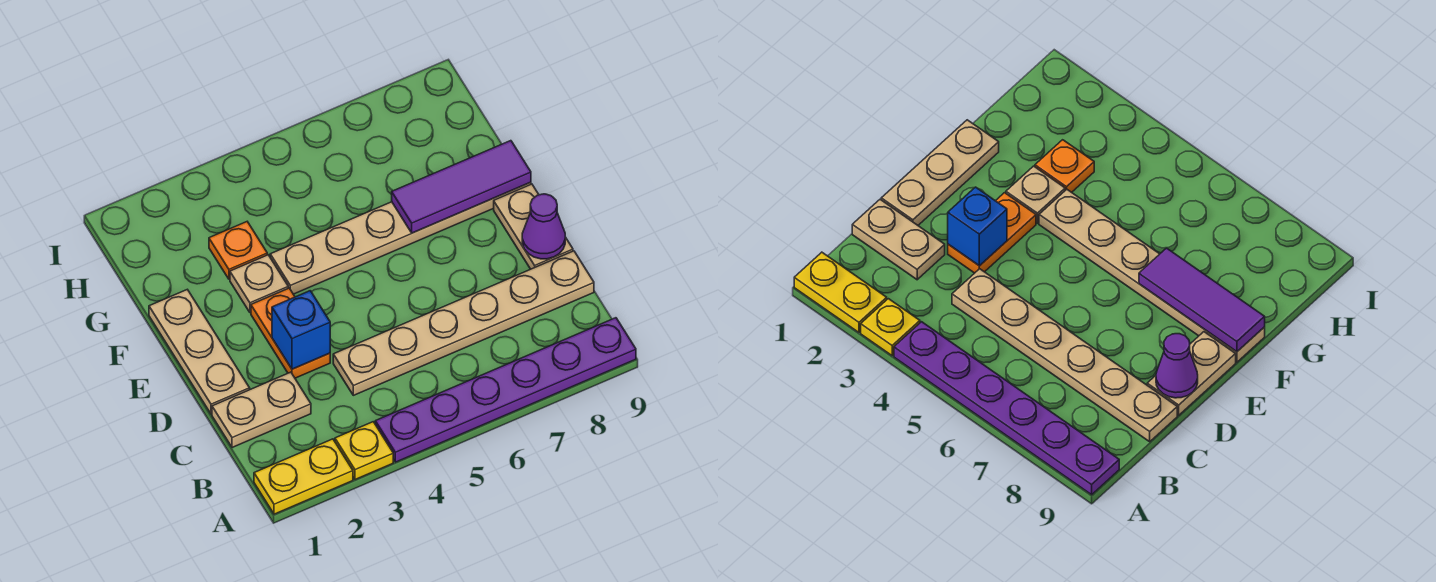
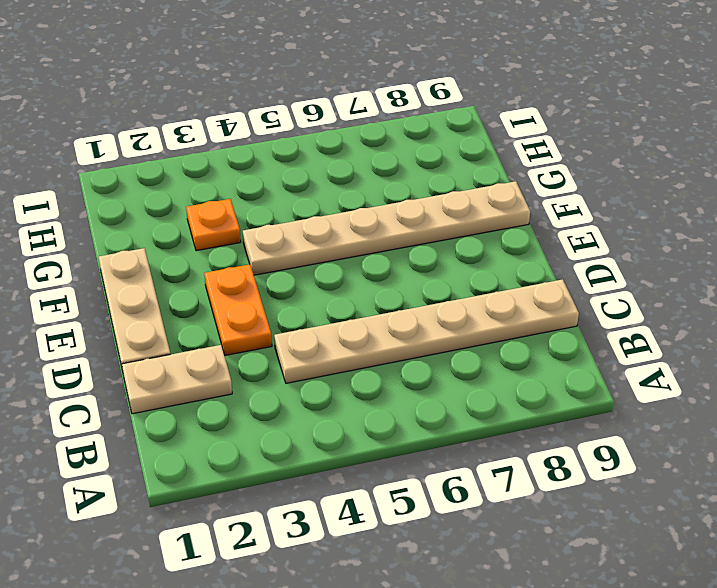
none -> yellow plate A1:A2 level 1
none -> yellow plate A3 level 1
none -> purple plate A4:A9 level 1

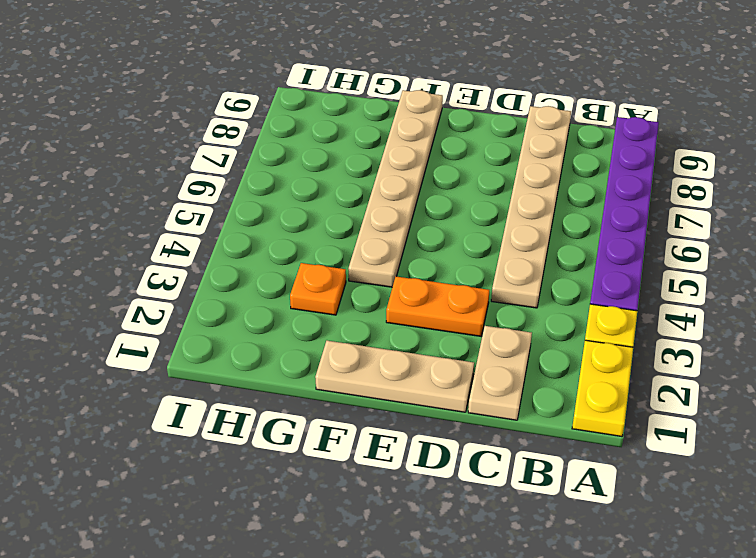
none -> tan plate D9:E9 level 1
none -> tan plate F3 level 1
none -> blue brick D3 level 2

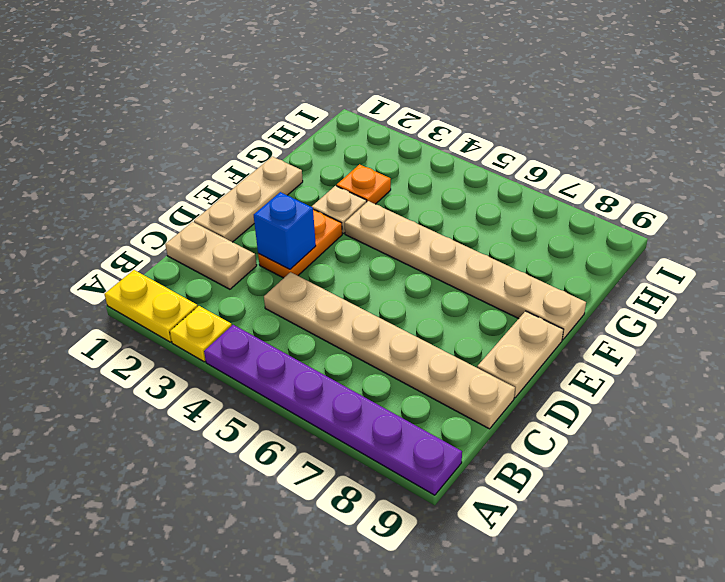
none -> purple cone D9 level 2
none -> purple tile F7:F9 level 2

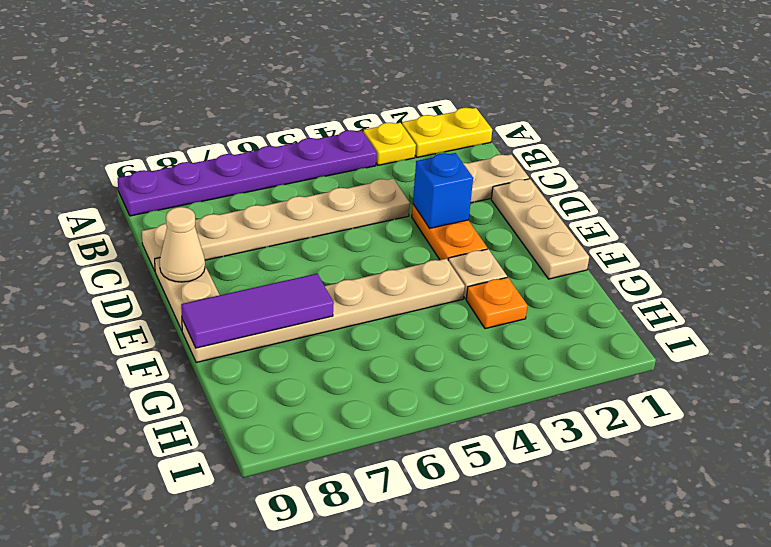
tan cone D9 level 2 -> purple cone D9 level 2

